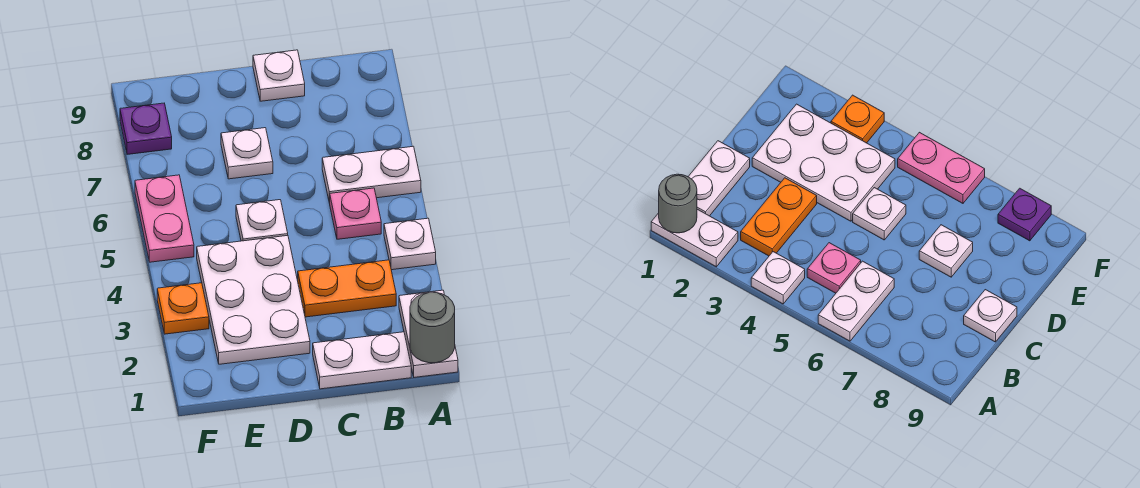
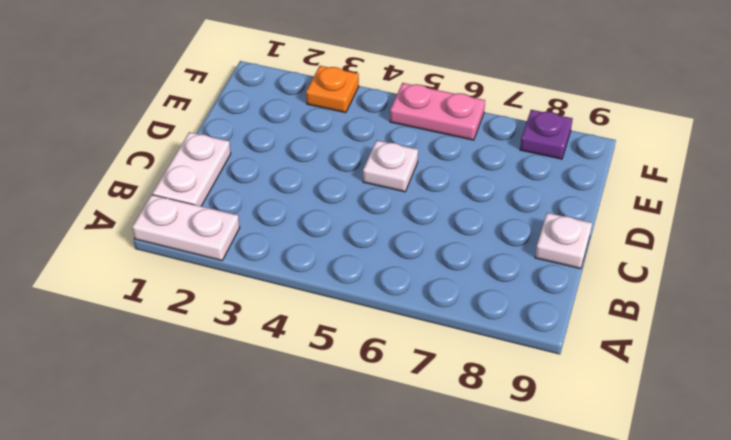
none -> white plate A4 level 1
none -> white plate A6:B6 level 1
none -> orange plate B3:C3 level 1

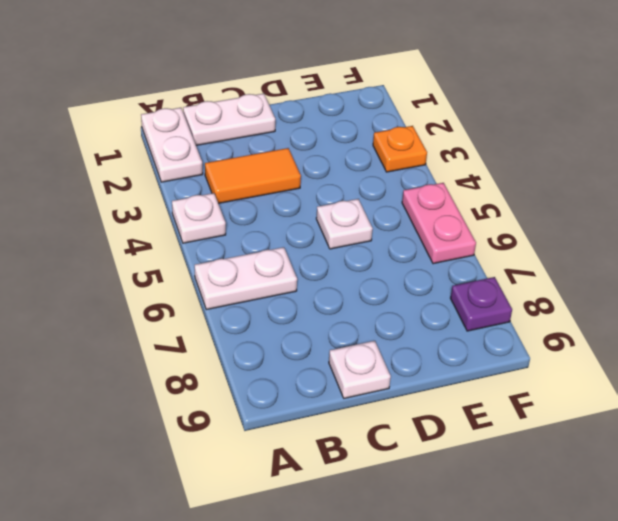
orange tile B3:C3 level 1 -> orange plate B3:C3 level 1
none -> pink plate B5 level 1
none -> white plate D2:E4 level 1
none -> white plate D7 level 1

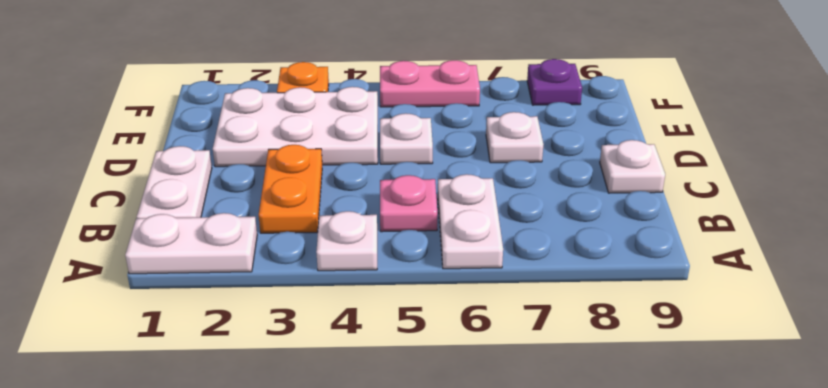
none -> grey round brick A1 level 2

